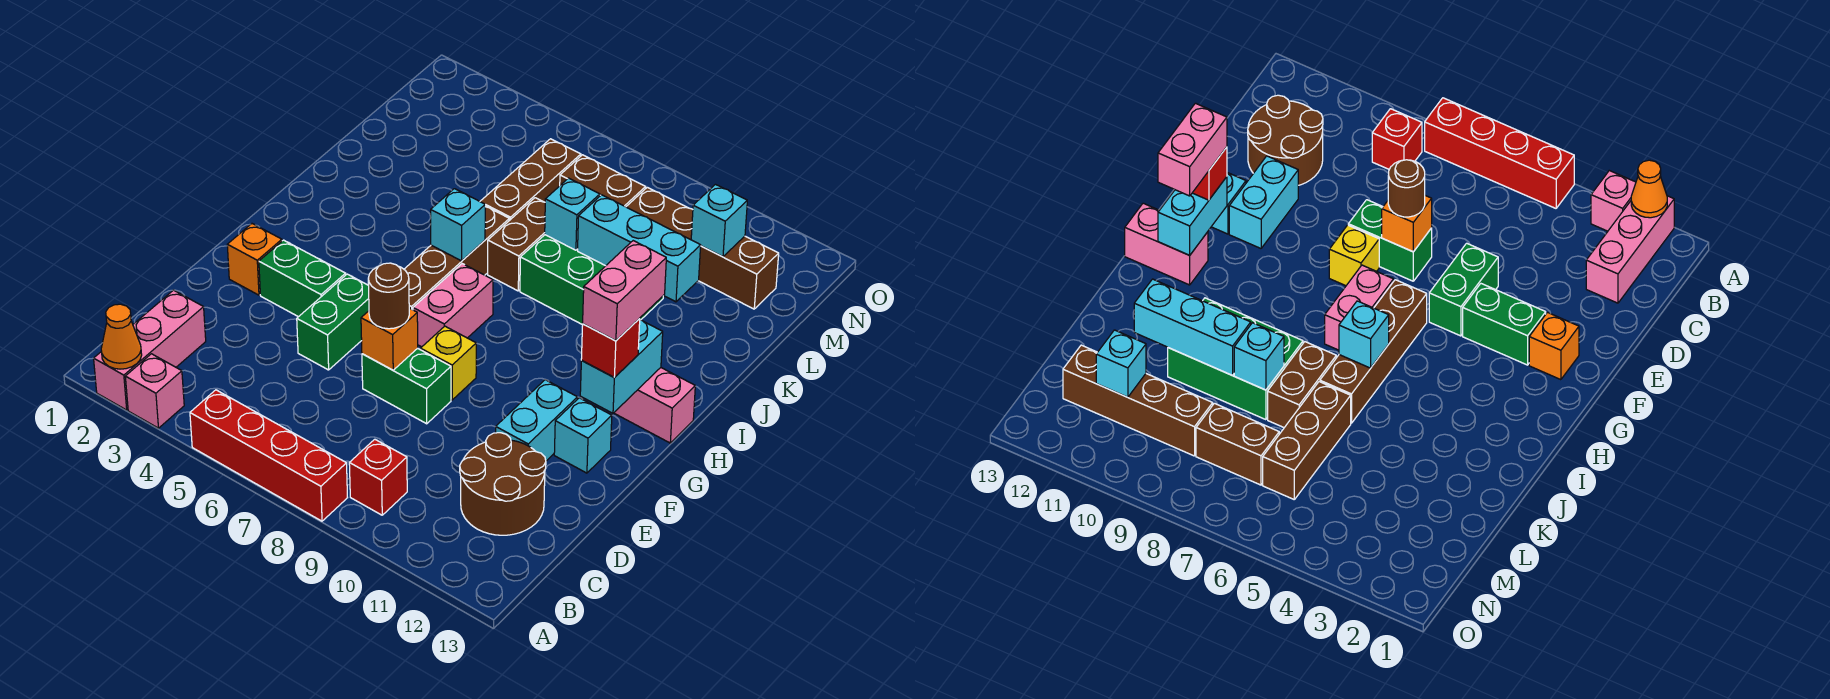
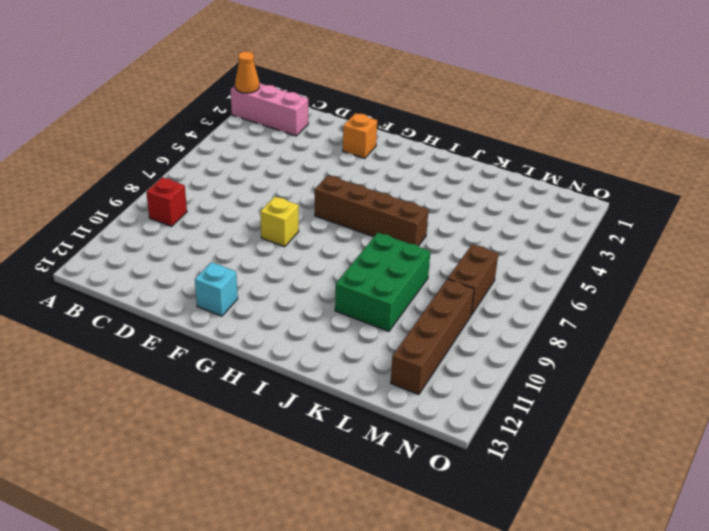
none -> pink brick A3 level 1
none -> red brick A5:A8 level 1
none -> brown round brick C11:D12 level 1
none -> green brick E5:F5 level 1

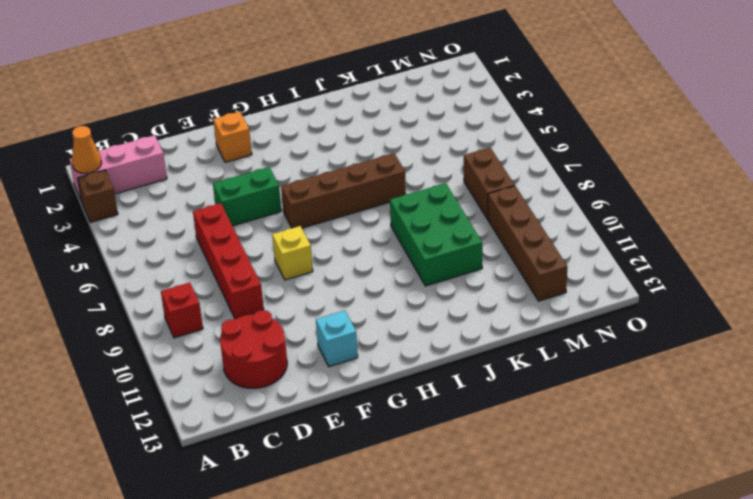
brown brick A3 level 1 -> pink brick A3 level 1
red round brick C11:D12 level 1 -> brown round brick C11:D12 level 1
red brick D6:D9 level 1 -> red brick A5:A8 level 1
none -> green brick E7:E8 level 1
none -> cyan brick E11:F11 level 1
none -> green brick F3:F4 level 1
none -> pink brick G7:H7 level 1

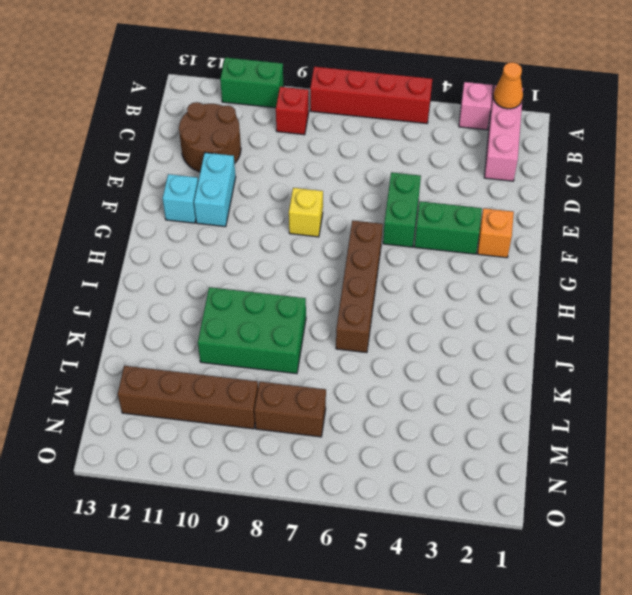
green brick A10:A11 level 1 -> green brick E7:E8 level 1
none -> pink brick G7:H7 level 1
none -> pink brick H12:H13 level 1
none -> brown brick J7:K7 level 1
none -> brown brick K6:M6 level 1

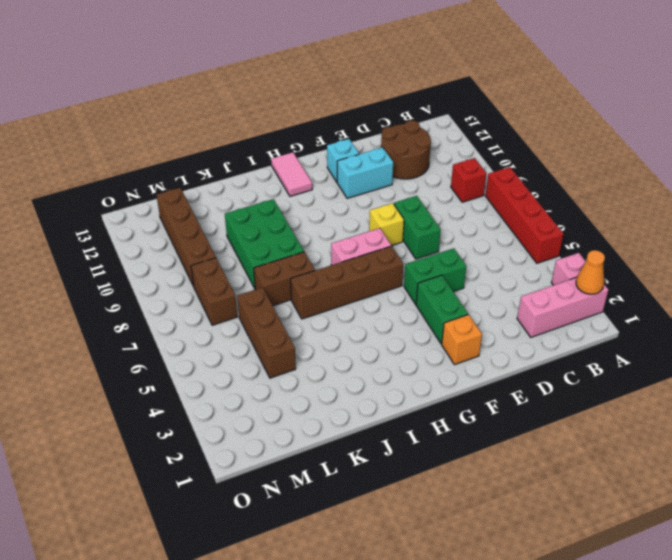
pink tile H12:H13 level 1 -> pink brick H12:H13 level 1
brown brick L4:L6 level 1 -> brown brick K6:M6 level 1
none -> orange brick E7 level 2
none -> cyan brick G12:H12 level 2
none -> cyan brick I6 level 2
none -> cyan brick K8 level 2

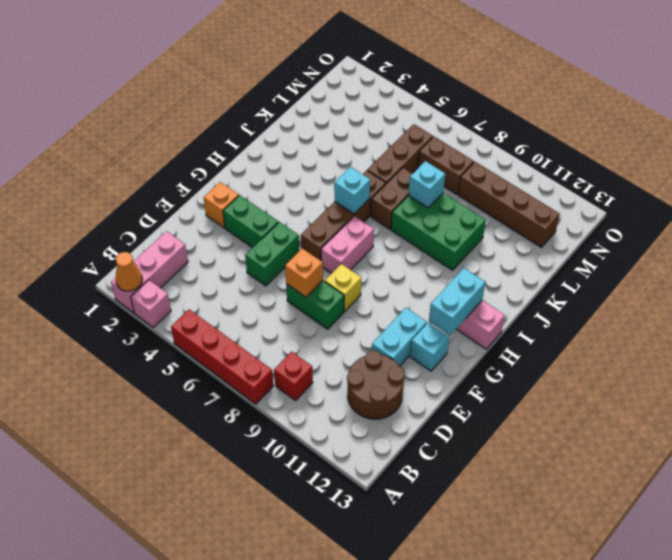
none -> cyan brick K9:K11 level 2
none -> cyan brick M11 level 2
none -> brown round brick E7 level 3
none -> red brick G12 level 3

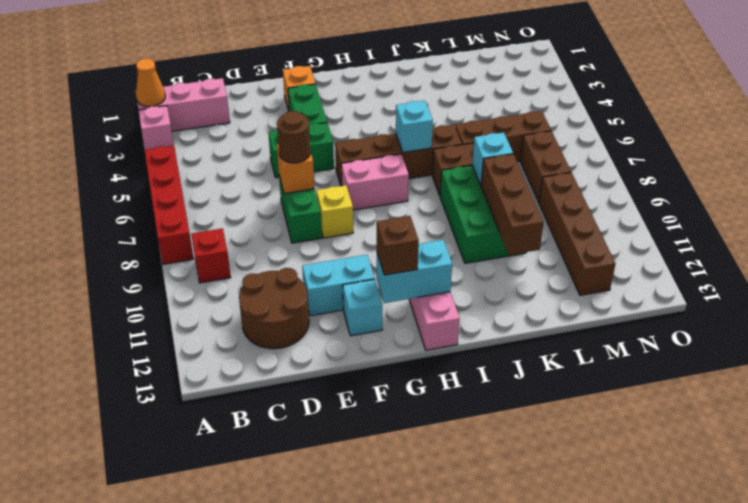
brown brick G12 level 3 -> red brick G12 level 3
brown brick K9:K11 level 2 -> cyan brick K9:K11 level 2
none -> cyan brick M11 level 2
none -> pink brick G12:H12 level 4

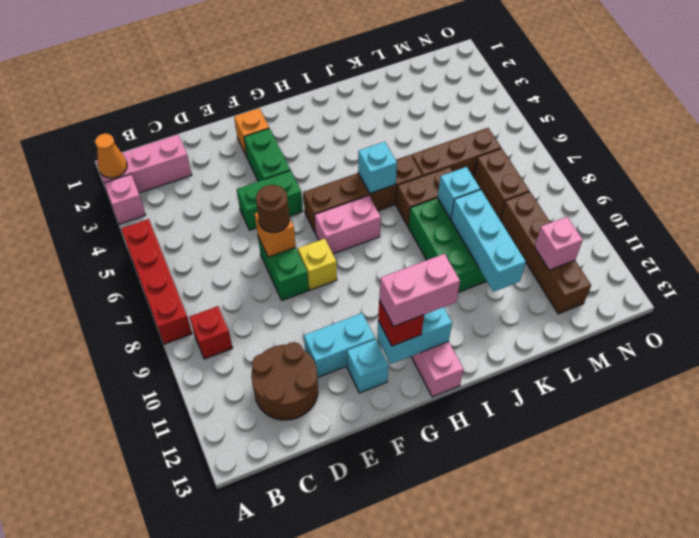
pink brick M11 level 2 -> cyan brick M11 level 2

